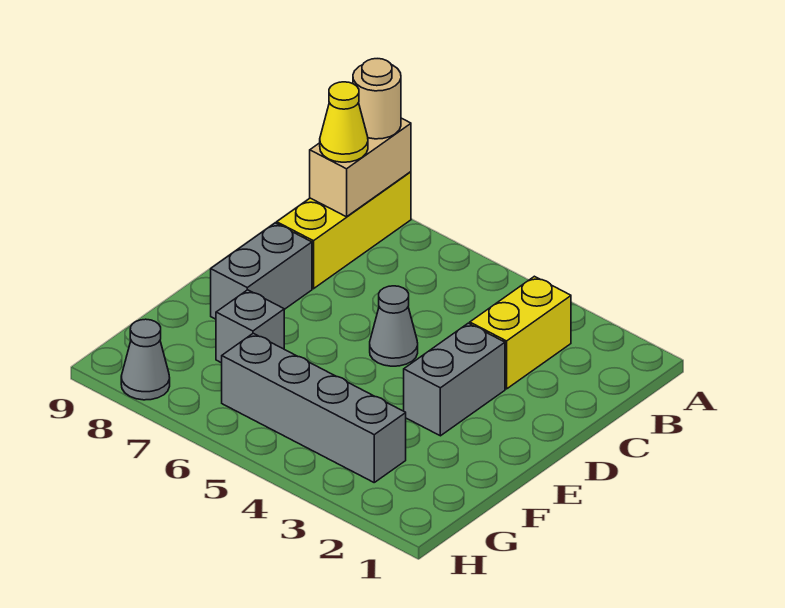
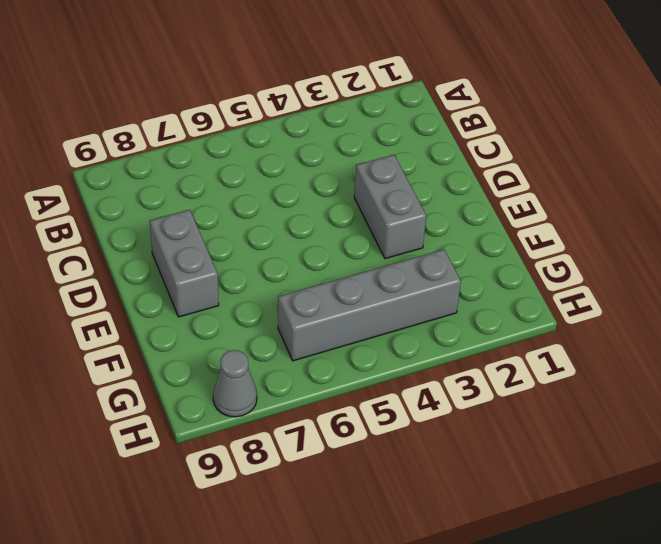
none -> yellow brick A8:C8 level 1
none -> yellow brick B3:C3 level 1

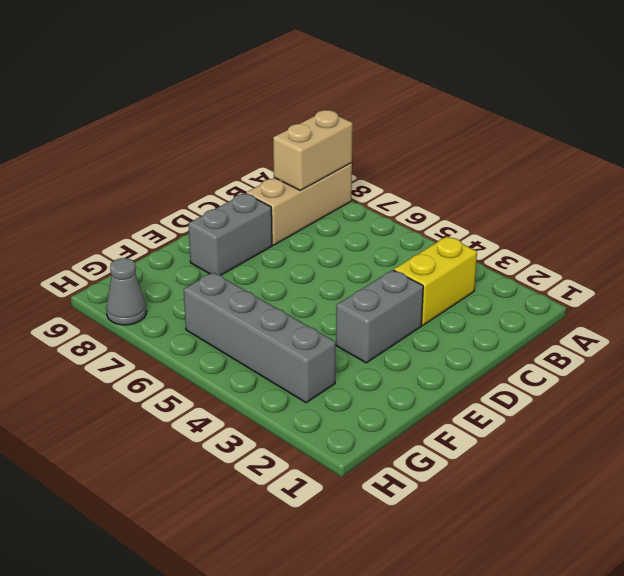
tan brick A8:C8 level 1 -> yellow brick A8:C8 level 1
none -> grey cone D5 level 1
none -> grey brick F7 level 1

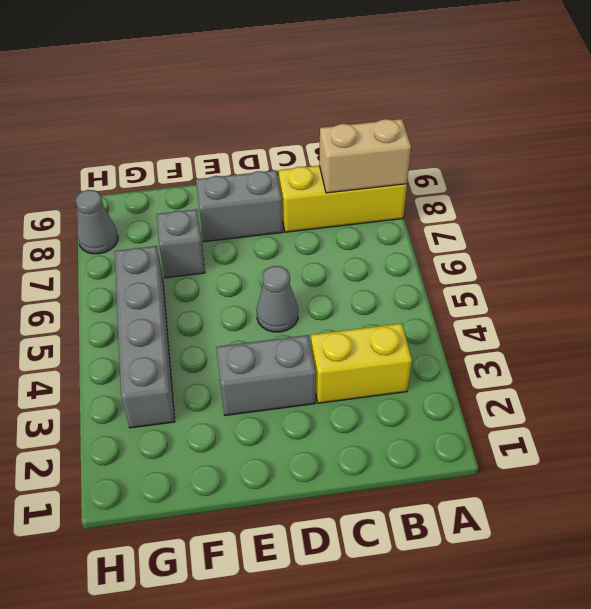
none -> tan round brick A8 level 3
none -> yellow cone B8 level 3

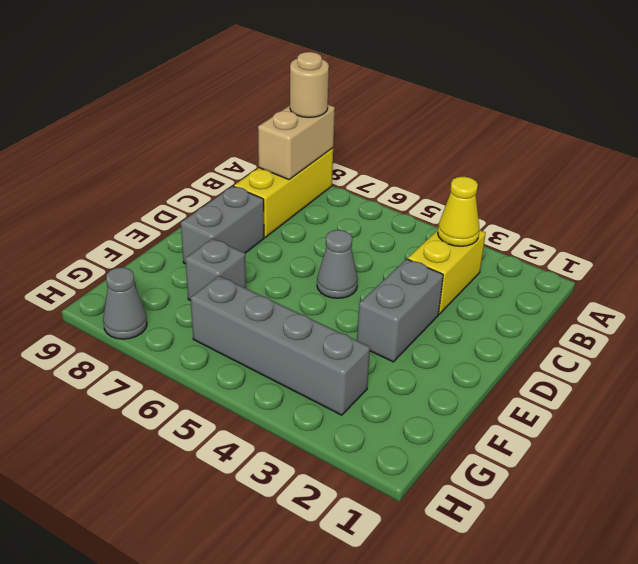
yellow cone B3 level 2 -> yellow cone B8 level 3

